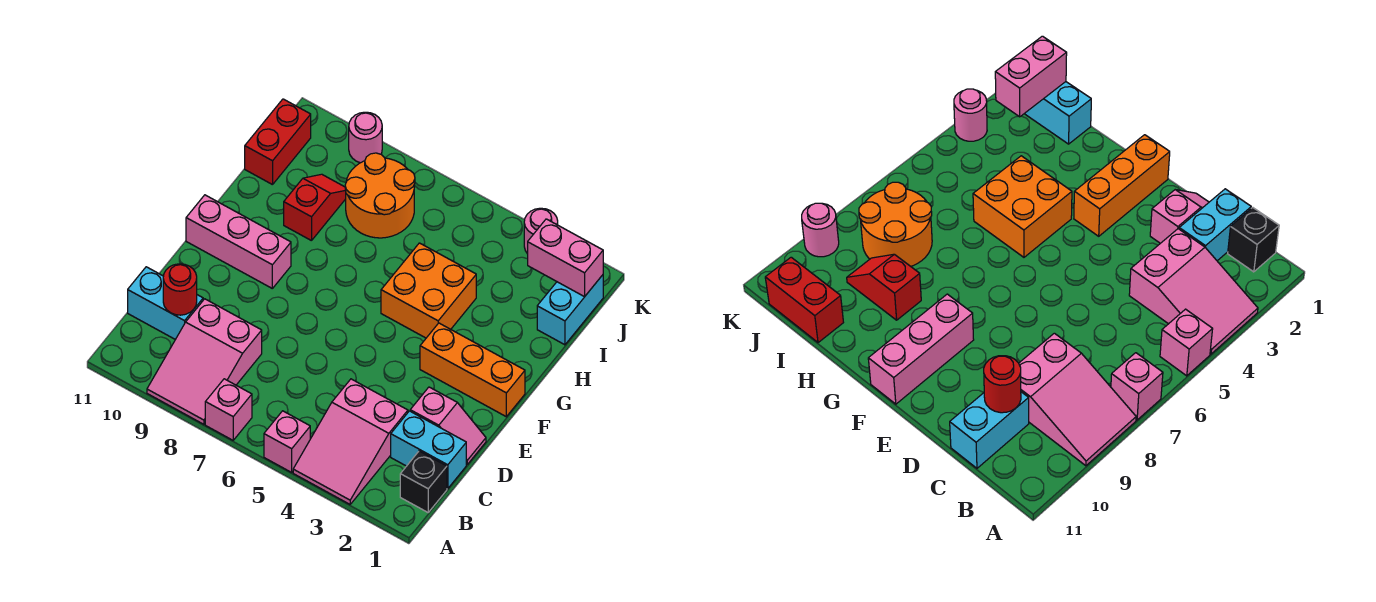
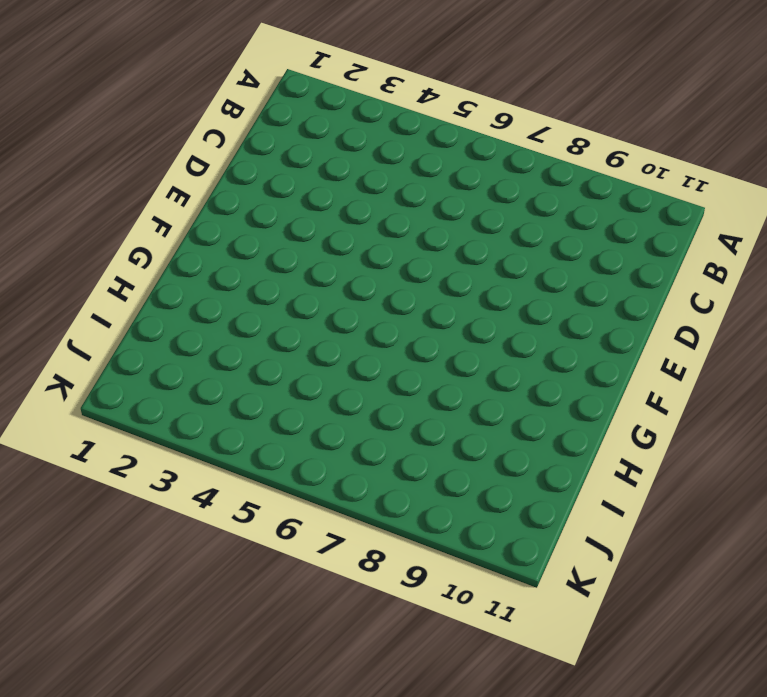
none -> pink slope A3:C4 level 1 top C
none -> pink brick A5 level 1
none -> pink brick A7 level 1

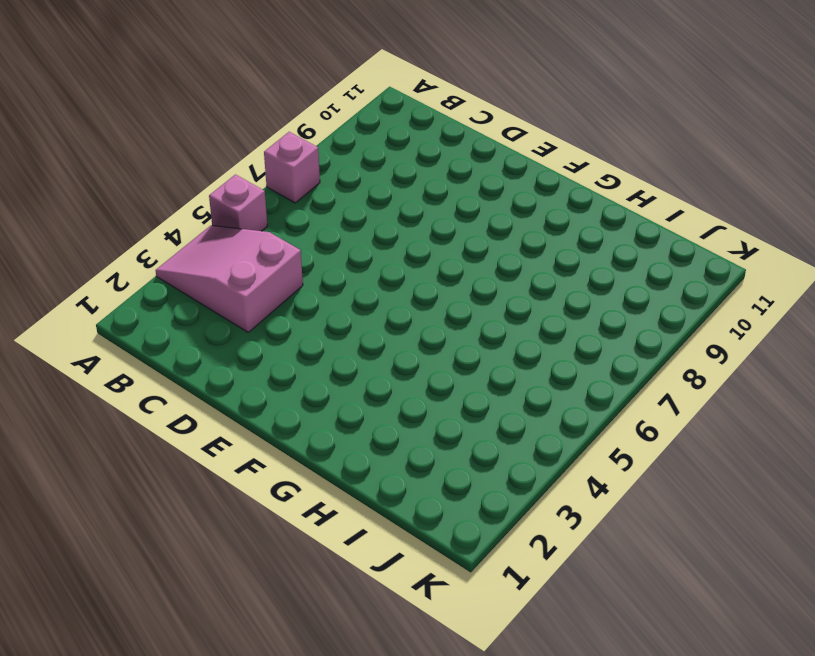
none -> pink slope A8:C9 level 1 top C
none -> black brick B1 level 1
none -> cyan brick C1:C2 level 1

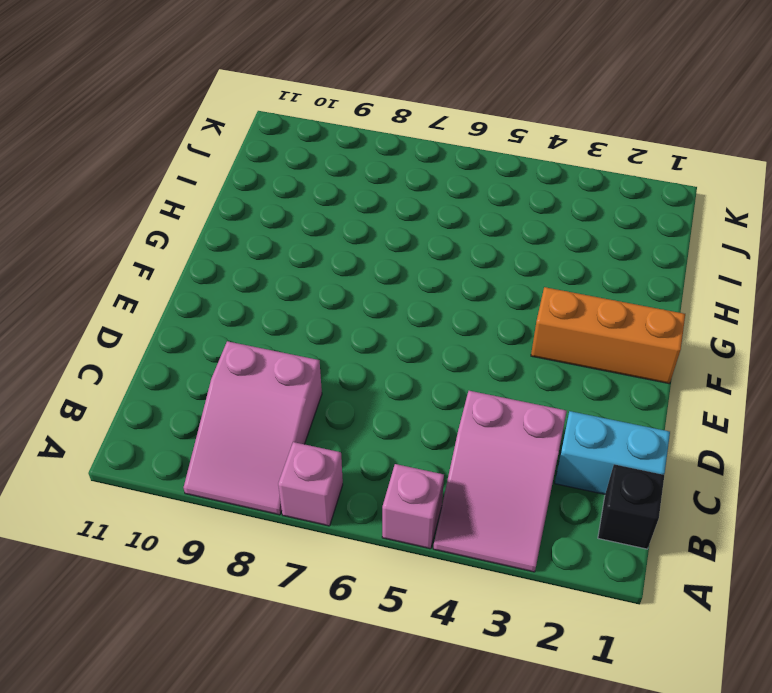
none -> cyan brick C10:C11 level 1
none -> pink slope D1:D2 level 1 top 2
none -> pink brick F9:F11 level 1

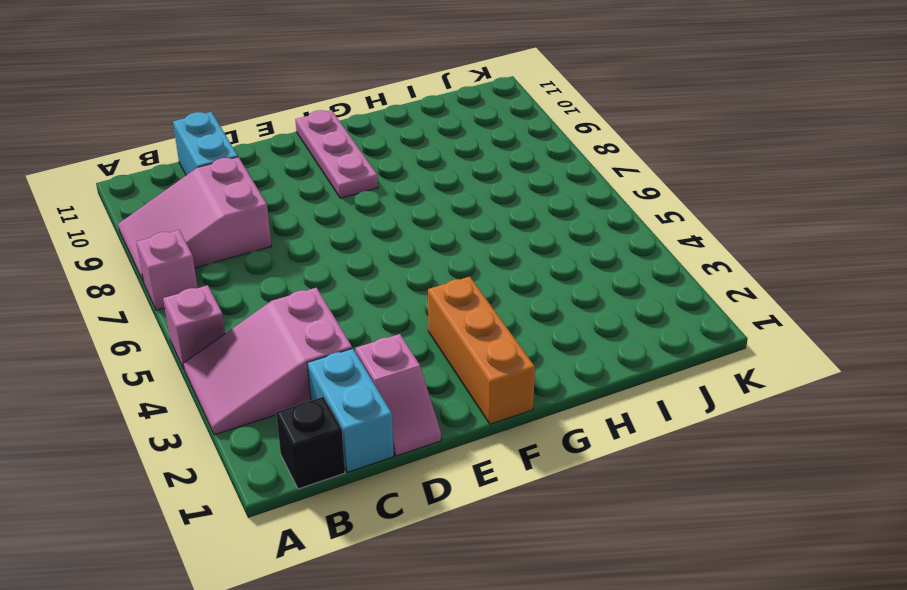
pink plate F9:F11 level 1 -> pink brick F9:F11 level 1
none -> orange brick G4:H5 level 1
none -> red slope H9:I9 level 1 top H
none -> cyan brick I1:J1 level 1

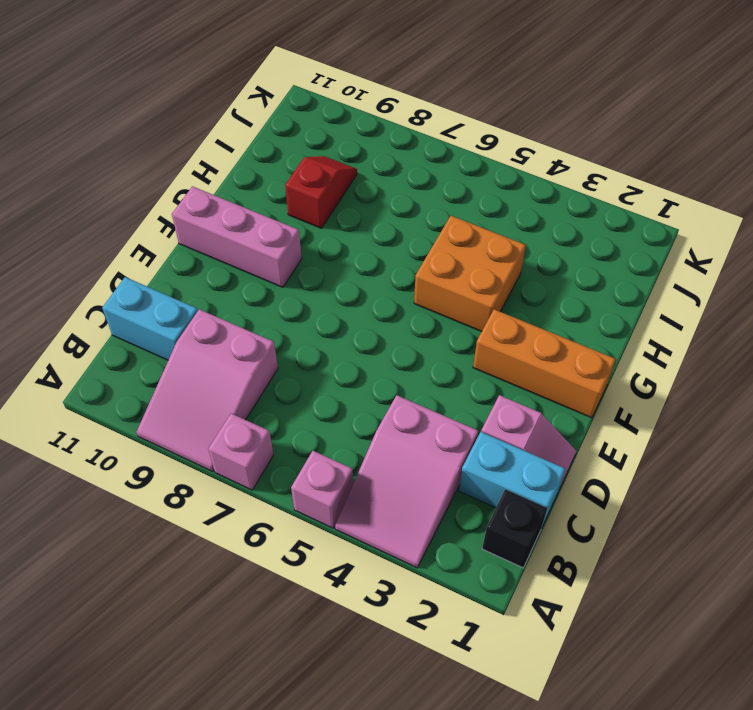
none -> cyan brick I1:J1 level 1
none -> orange round brick I7:J8 level 1
none -> red brick I11:J11 level 1

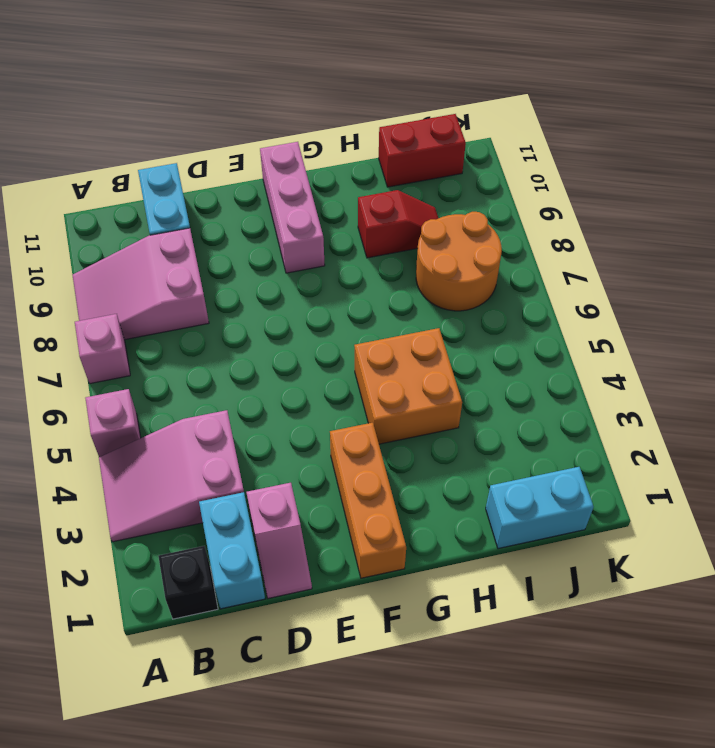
none -> pink round brick K3 level 1
none -> pink round brick K9 level 1
none -> red round brick C10 level 2

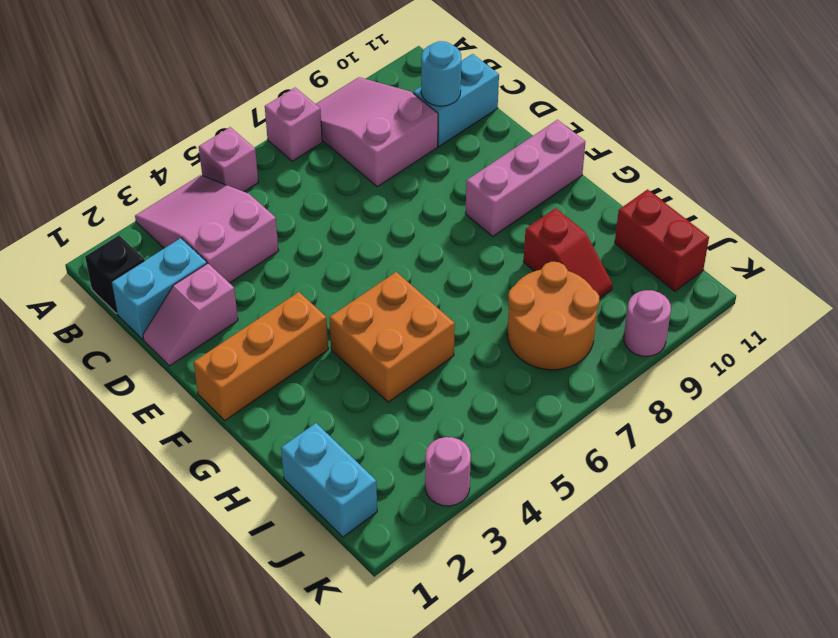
cyan round brick C10 level 2 -> red round brick C10 level 2
none -> pink brick J1:J2 level 2

